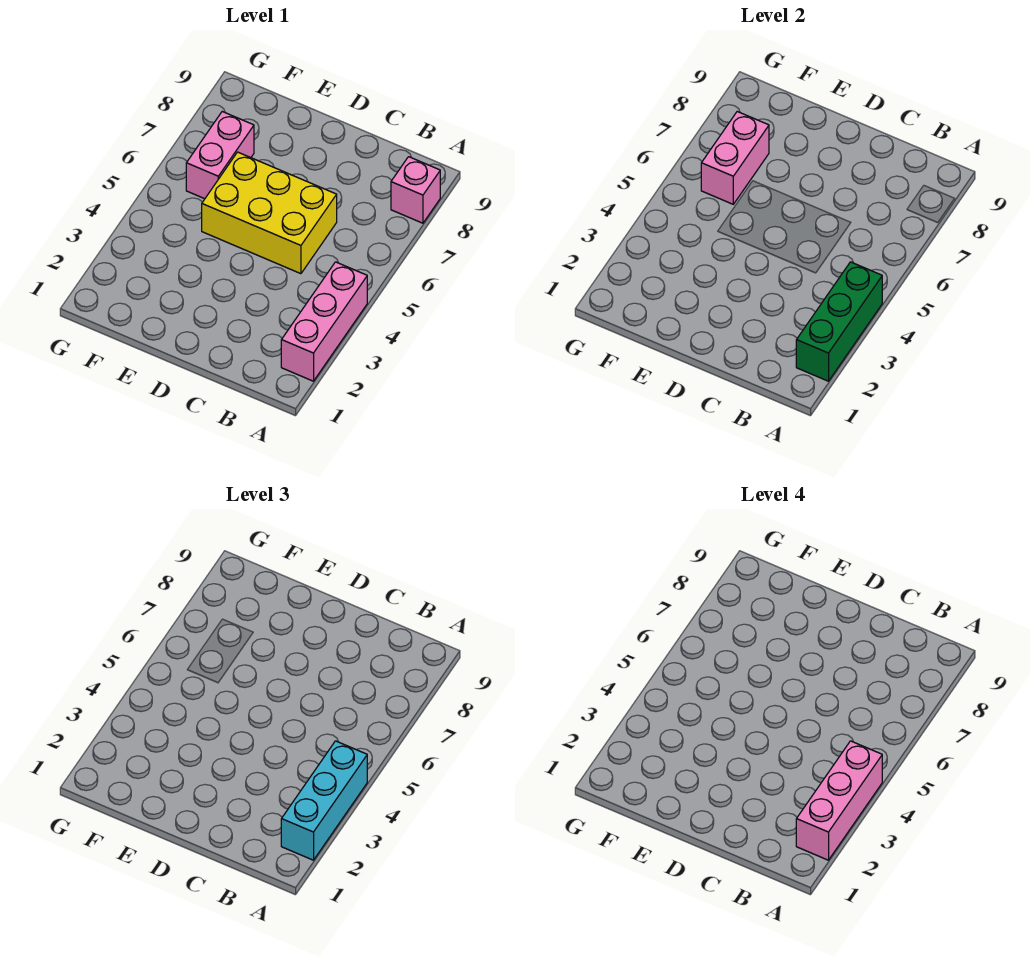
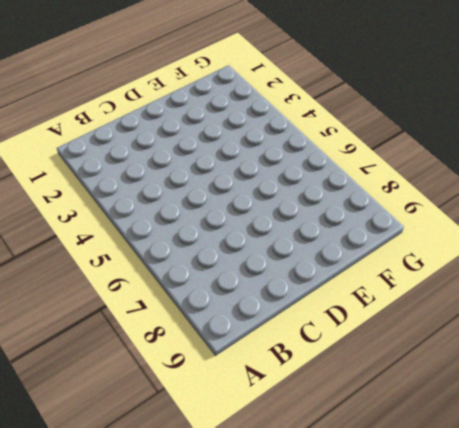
none -> pink brick A2:A4 level 1
none -> pink brick A8 level 1

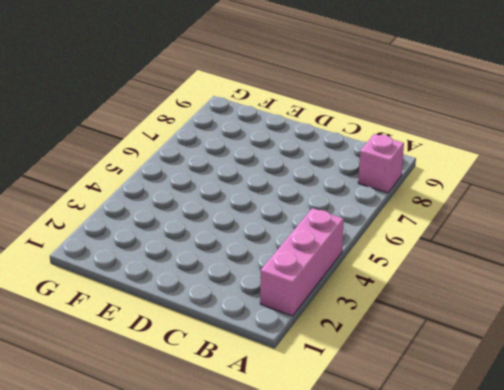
none -> yellow brick C5:E6 level 1
none -> pink brick F6:F7 level 1

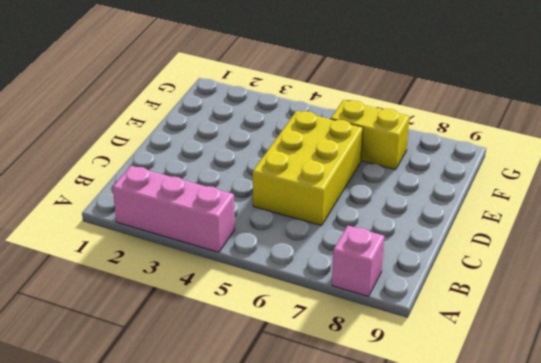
yellow brick F6:F7 level 1 -> pink brick F6:F7 level 1
none -> green brick A2:A4 level 2
none -> pink brick F6:F7 level 2

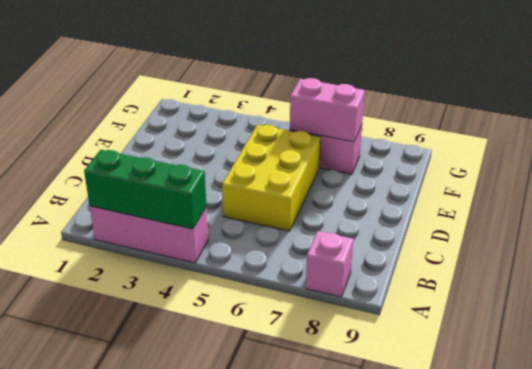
none -> cyan brick A2:A4 level 3
none -> pink brick A2:A4 level 4

